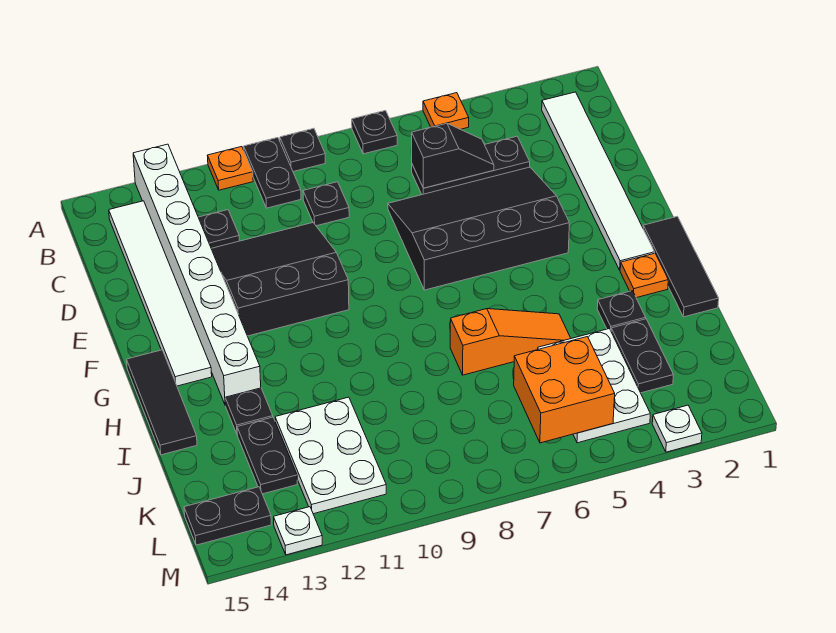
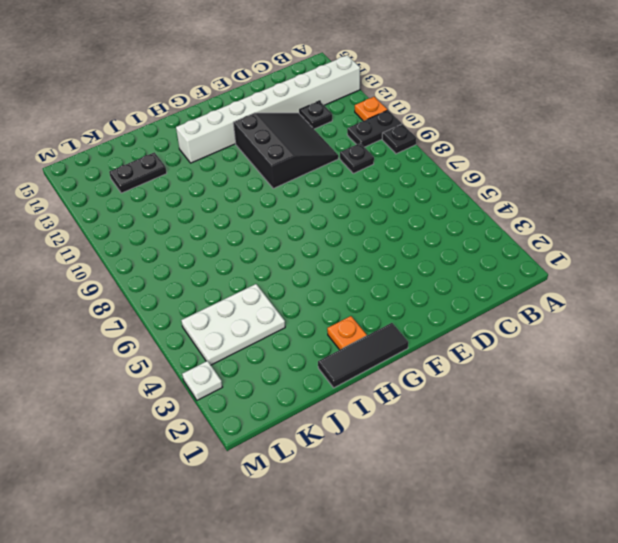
none -> orange plate A5 level 1
none -> black plate A7 level 1
none -> white tile B2:G2 level 1

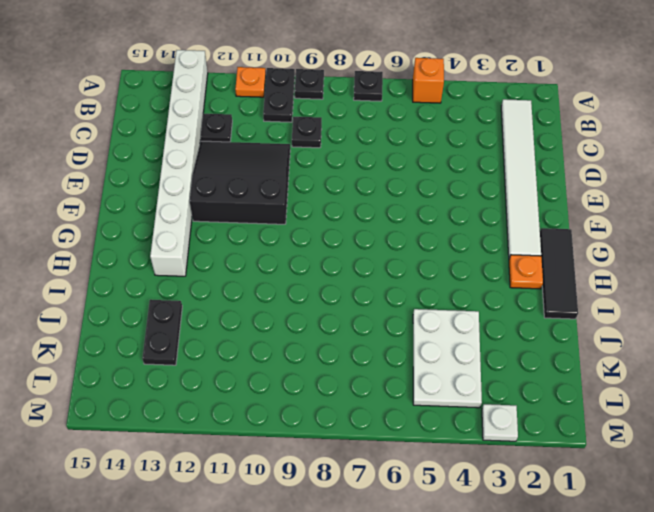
orange brick A5 level 1 -> orange plate A5 level 1
none -> white tile B14:G14 level 1
none -> black plate C4:C6 level 1
none -> black slope D4:F7 level 1 top F

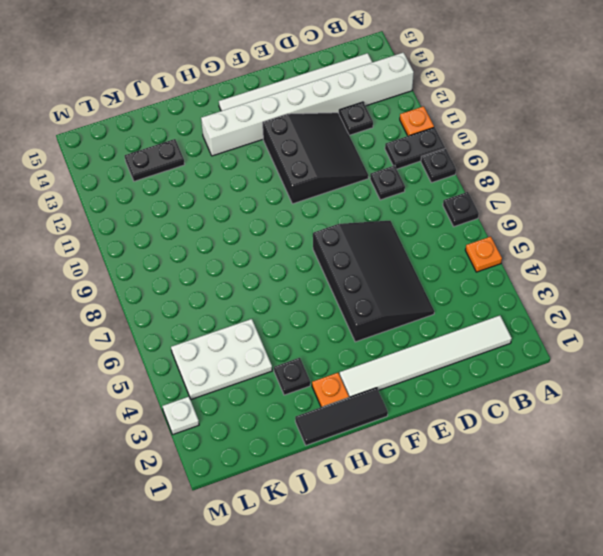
none -> black plate C4:C6 level 1
none -> black tile G15:I15 level 1
none -> orange slope I5:I7 level 1 top 7

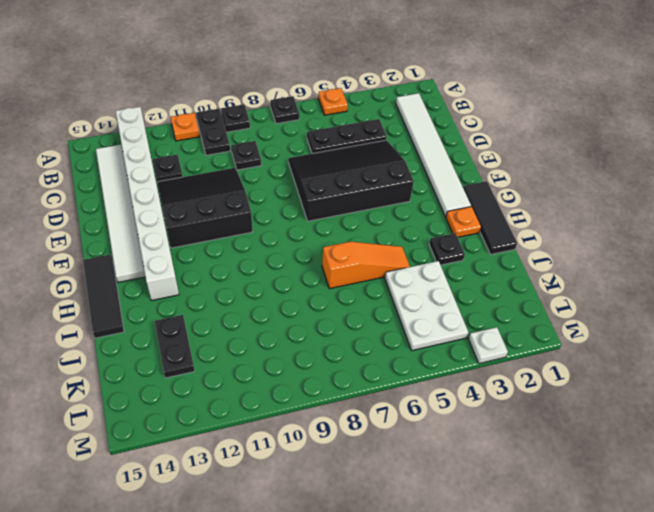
none -> black plate I13 level 1
none -> black plate J3:K3 level 1
none -> white plate J11:L12 level 1

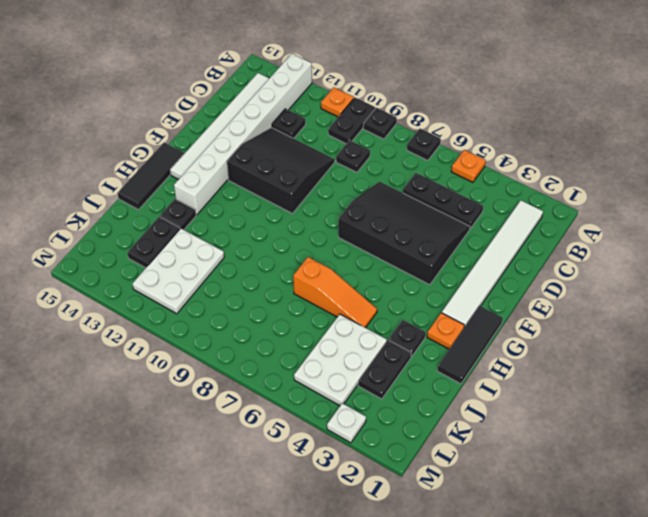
none -> black plate L14:L15 level 1
none -> white plate M13 level 1
none -> black slope C5:C6 level 2 top 6

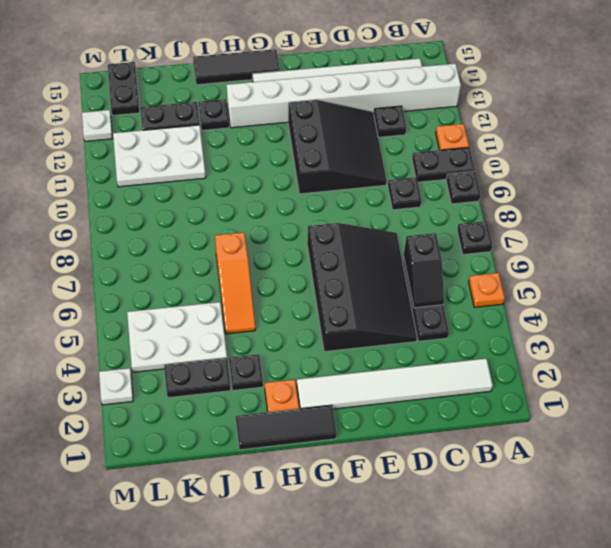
none -> orange brick K5:L6 level 2

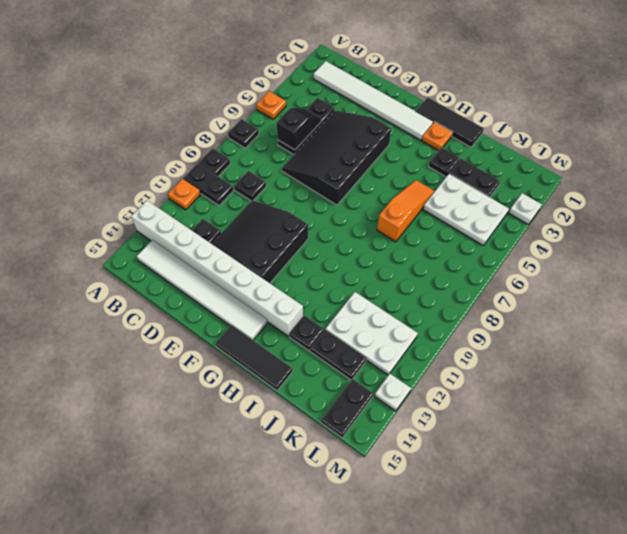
none -> orange brick K5:L6 level 2

